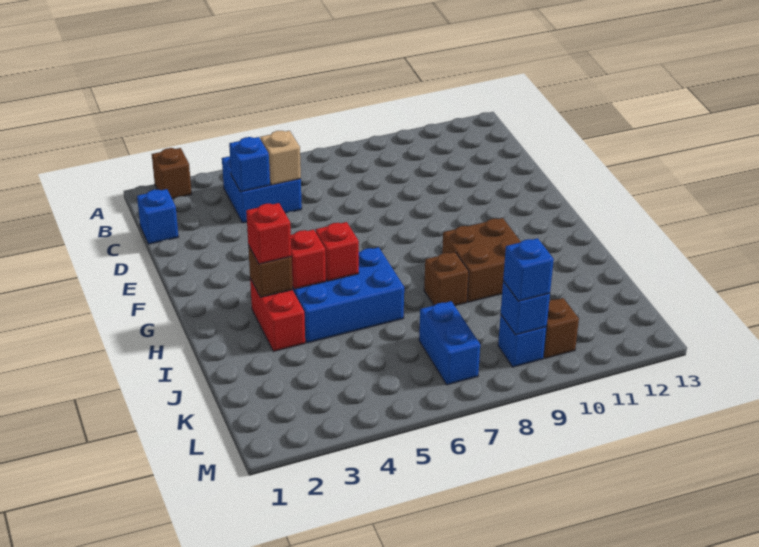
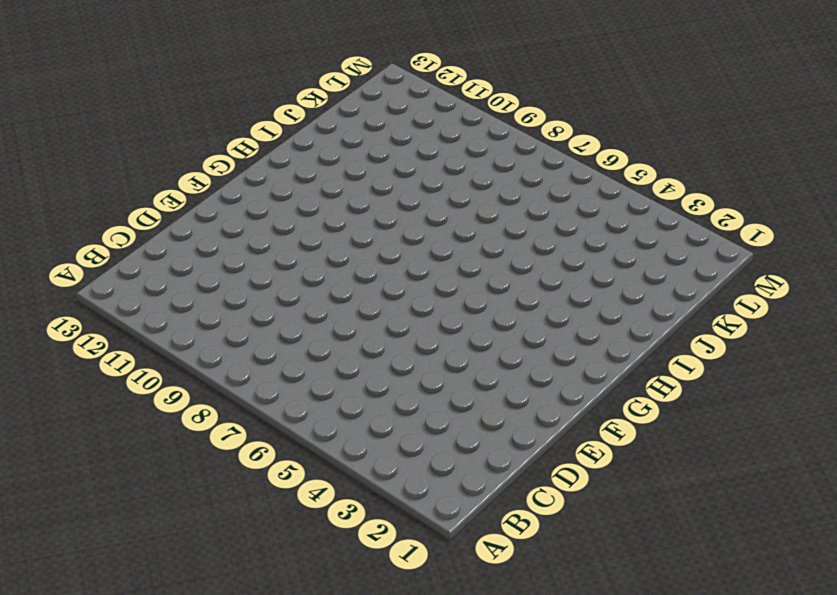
none -> brown brick A2 level 1
none -> blue brick B4:C5 level 1
none -> blue brick C1 level 1

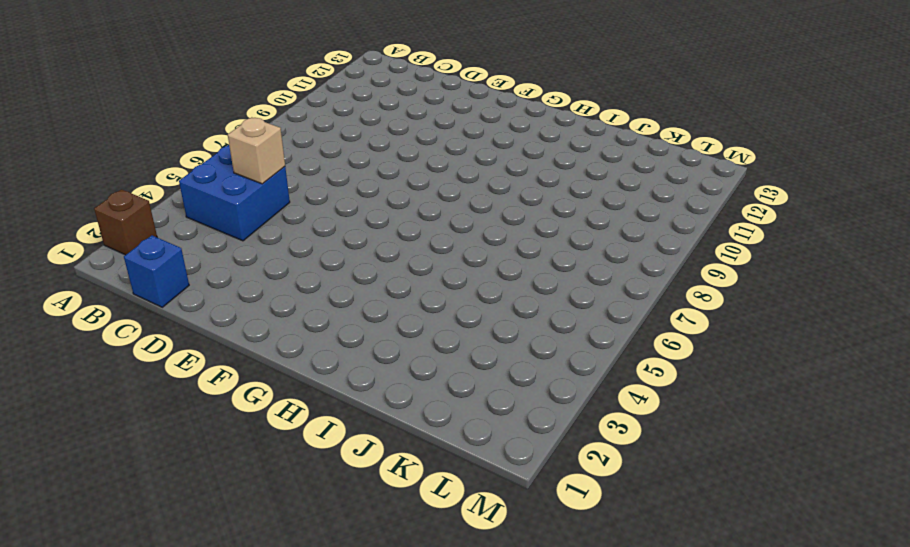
none -> red brick H3:I3 level 1
none -> blue brick H4:I6 level 1
none -> brown brick H9:I10 level 1

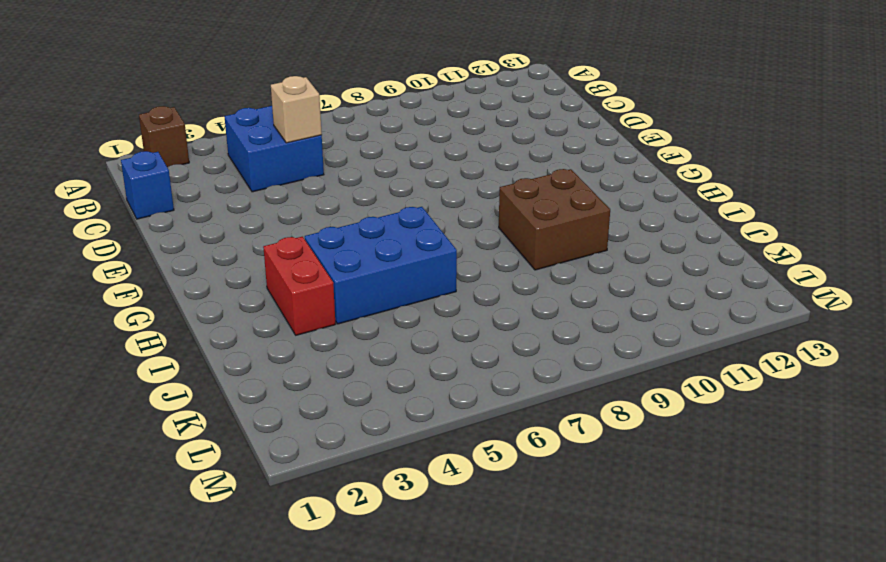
none -> brown brick I8 level 1
none -> blue brick K7:L7 level 1
none -> blue brick L9 level 1

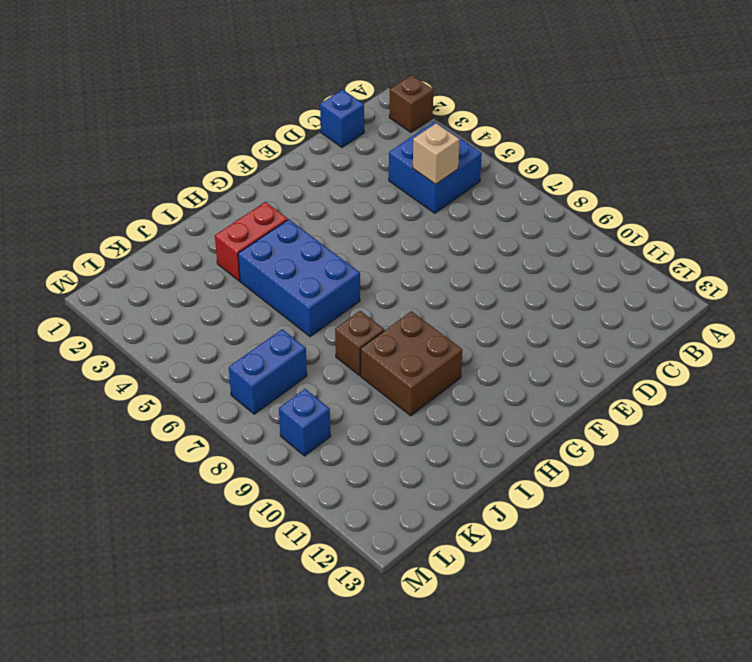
none -> brown brick L10 level 1
none -> blue brick C4 level 2
none -> brown brick H3 level 2

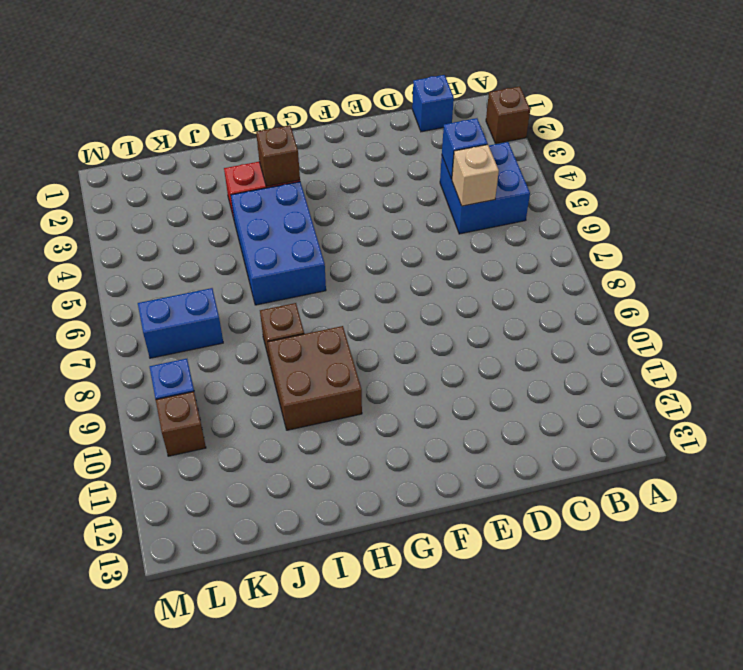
none -> red brick H4 level 2
none -> red brick H5 level 2
none -> blue brick L9 level 2

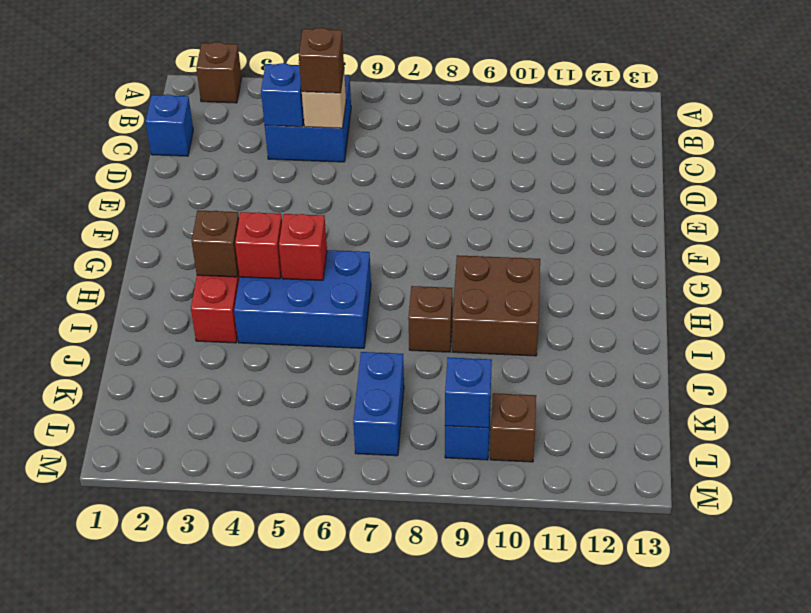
brown brick C5 level 3 -> none
none -> red brick H3 level 3
none -> blue brick L9 level 3

